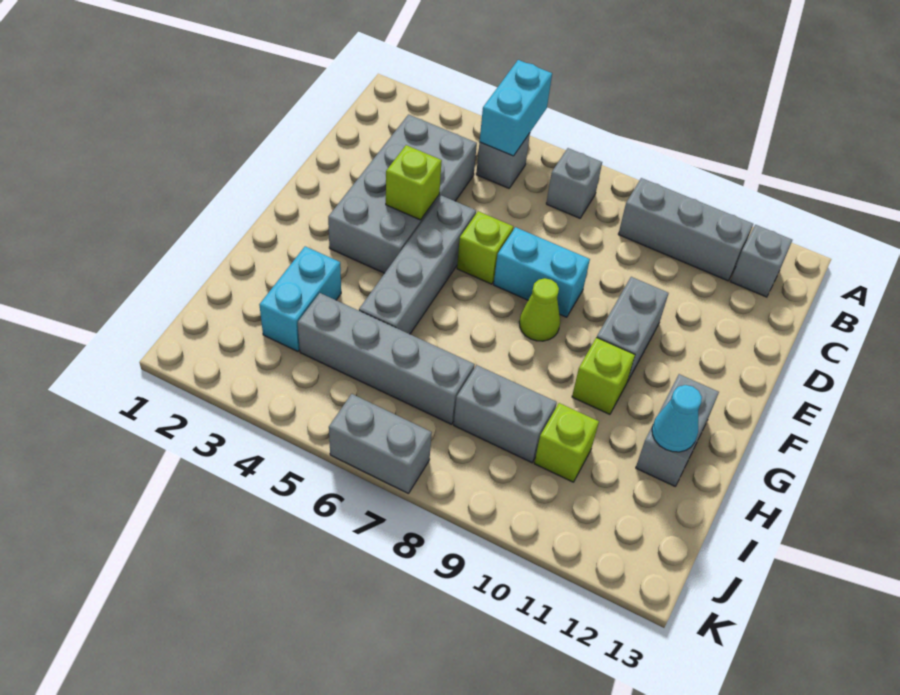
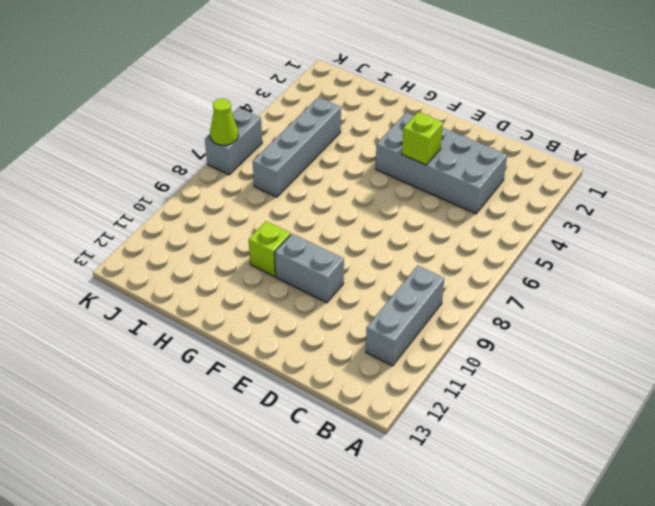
lime cone K7 level 2 -> lime cone F8 level 1
none -> grey brick B5 level 1
none -> grey brick B7 level 1
none -> grey brick B12 level 1

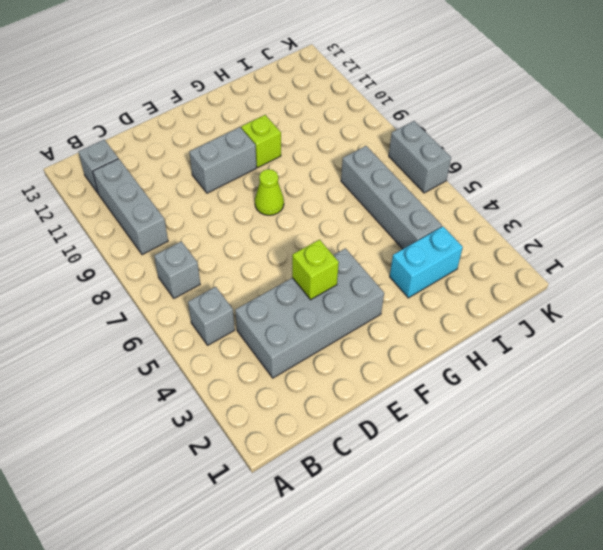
none -> grey brick E5:H5 level 1
none -> lime brick E6 level 1
none -> cyan brick E7:E8 level 1

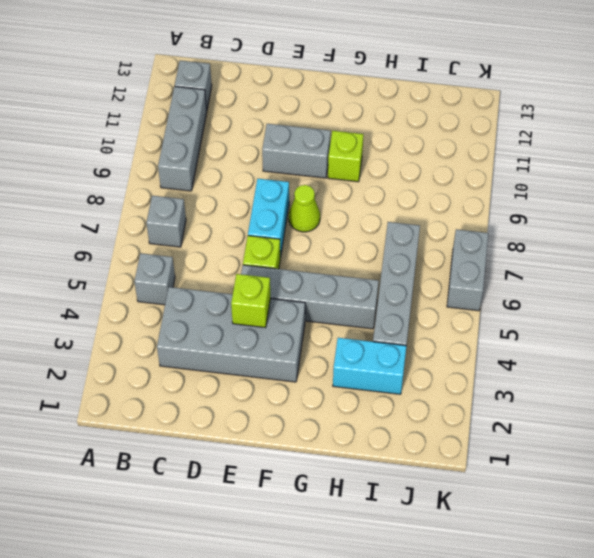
none -> grey brick G12:H12 level 1
none -> grey brick I8:I9 level 1
none -> lime brick I10 level 1

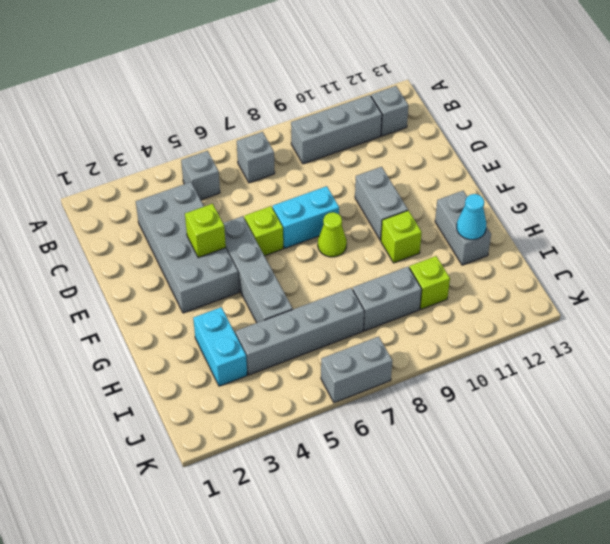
none -> cyan brick A5:B5 level 2

